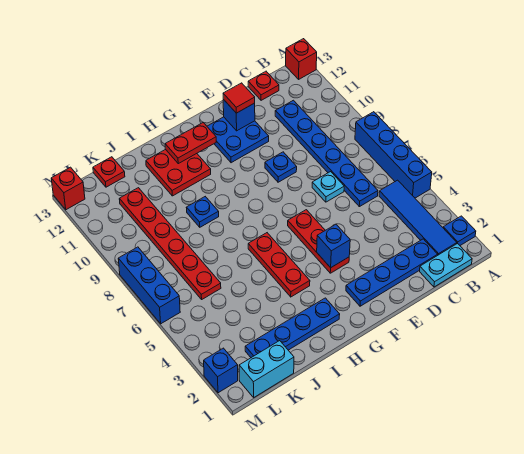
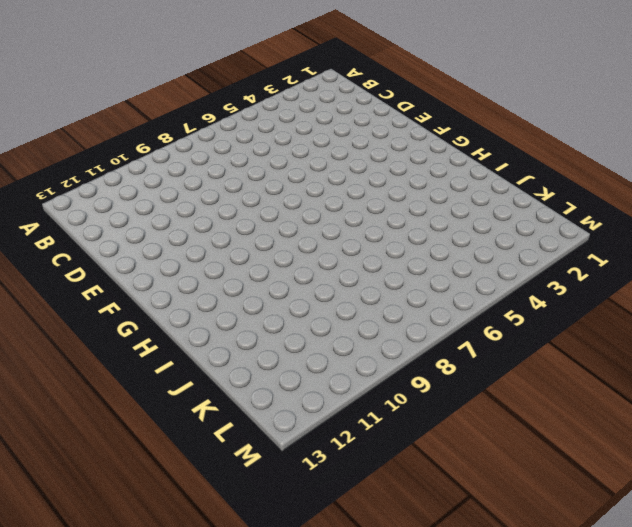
none -> blue plate A2 level 1
none -> blue brick A5:A8 level 1
none -> red brick A13 level 1

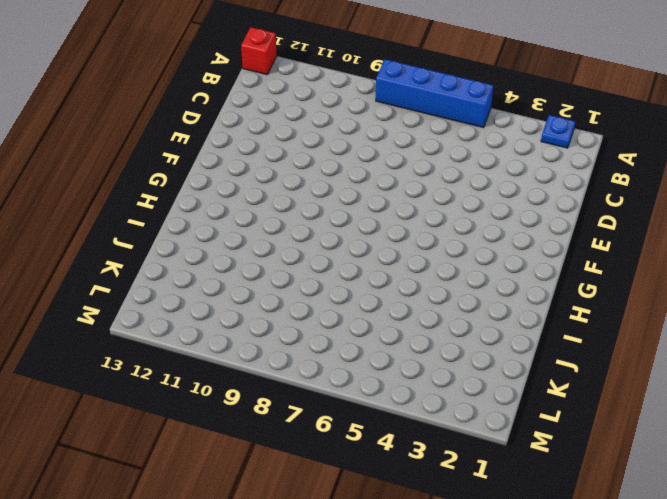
none -> cyan plate B1:C1 level 1
none -> blue tile B2:B5 level 1
none -> blue plate C2:F2 level 1

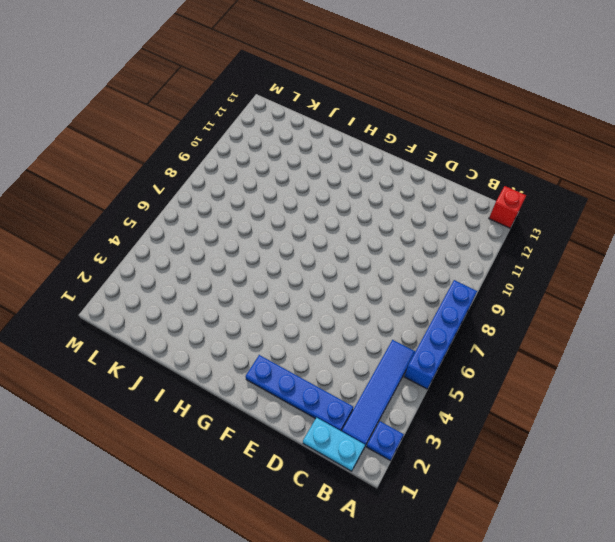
none -> blue plate C6:C11 level 1
none -> red plate C13 level 1
none -> cyan plate D7 level 1

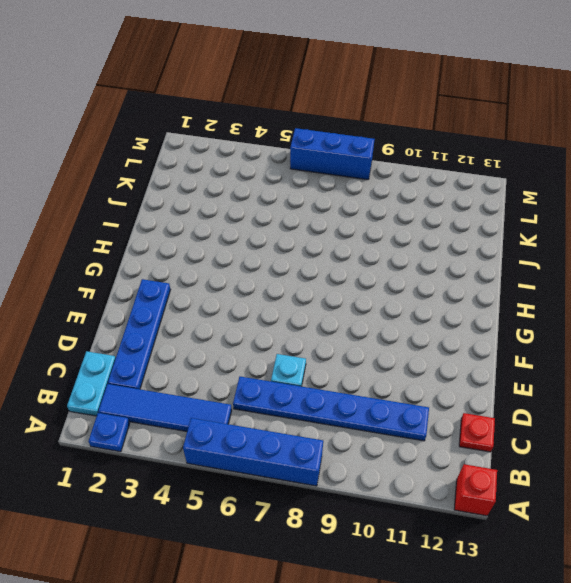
none -> blue plate E9 level 1
none -> blue plate E11:F12 level 1
none -> red plate F4:F6 level 1

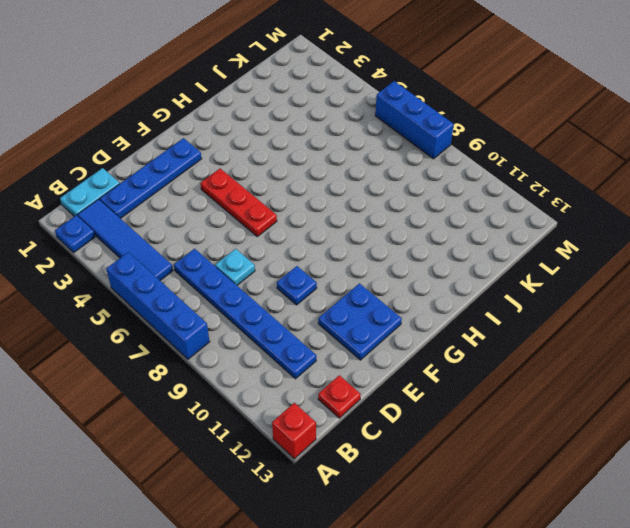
none -> blue plate H2:K2 level 1
none -> red plate H4:H6 level 1
none -> red plate H11:I12 level 1

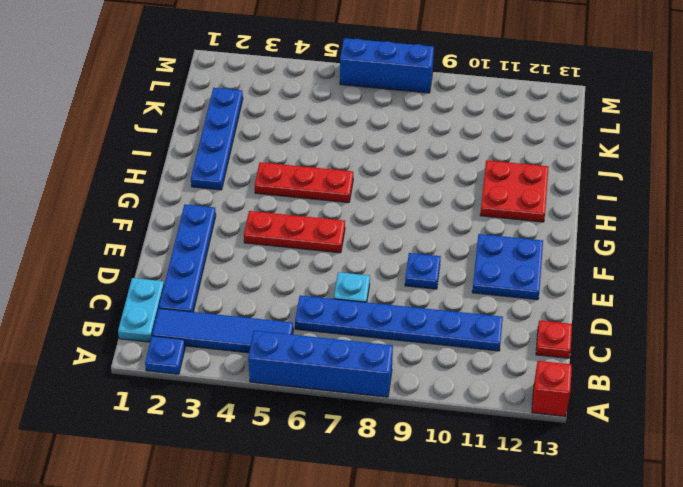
none -> blue plate I9 level 1
none -> cyan brick K1:L1 level 1
none -> red plate K6:K11 level 1

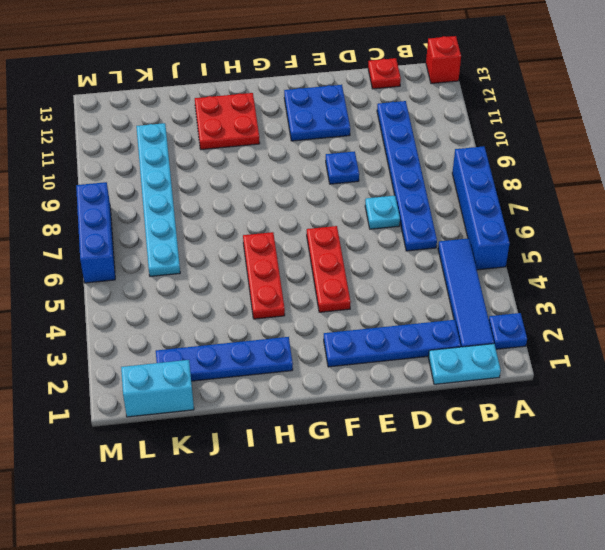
cyan plate K6:K11 level 1 -> red plate K6:K11 level 1
none -> blue plate I9 level 1
none -> red plate K13 level 1
none -> blue brick M2 level 1

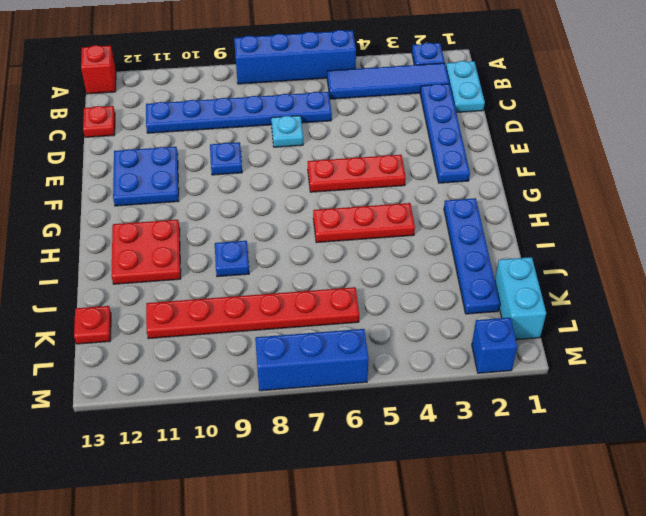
none -> red brick M13 level 1
none -> blue brick E12 level 2
none -> blue brick F4 level 2

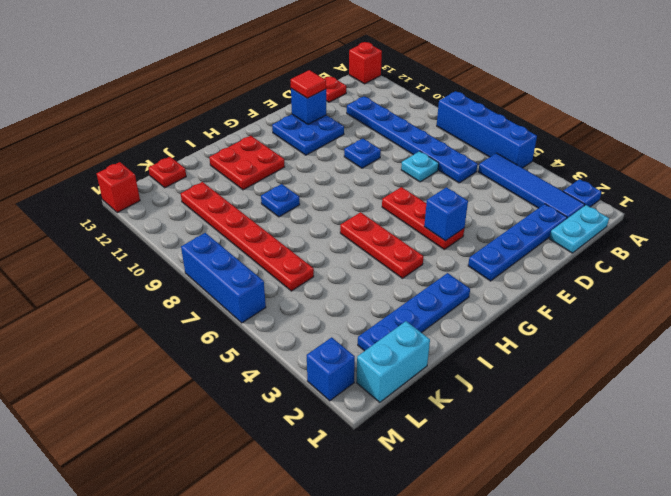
none -> red plate G12:H12 level 2

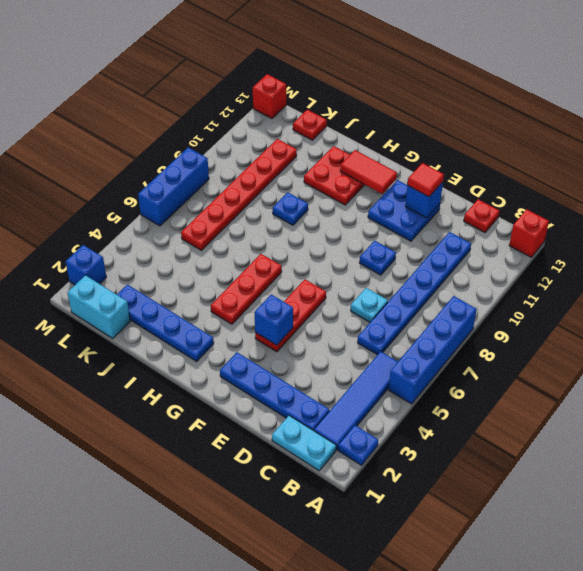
red tile G12:H12 level 2 -> red plate G12:H12 level 2

